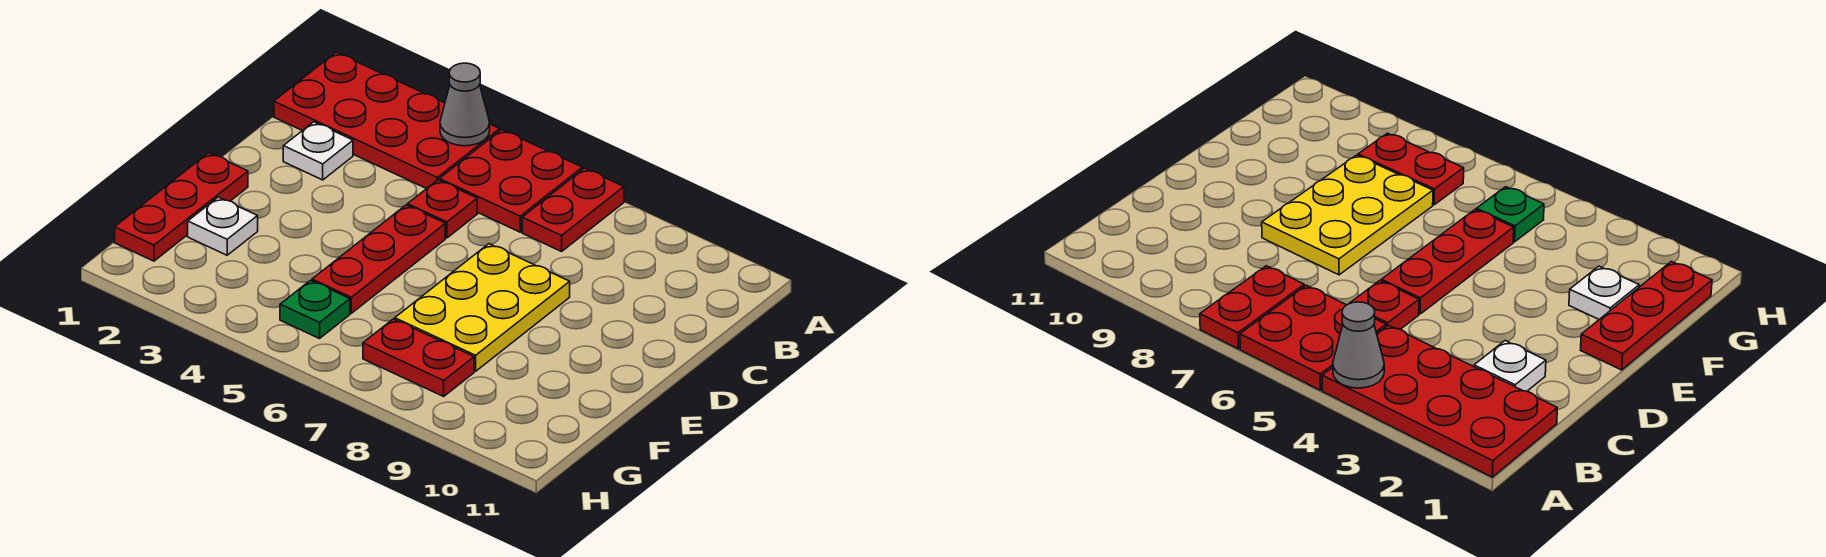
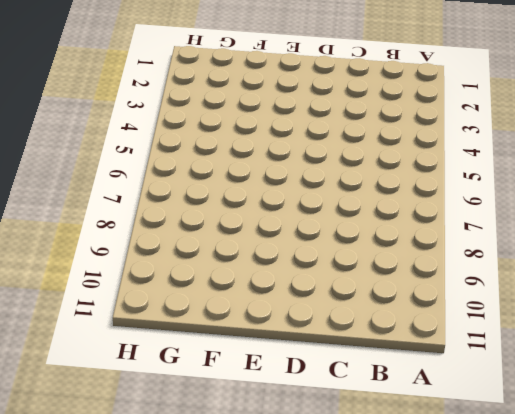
none -> red plate A1:B4 level 1
none -> red plate A5:B6 level 1
none -> red plate A7:B7 level 1

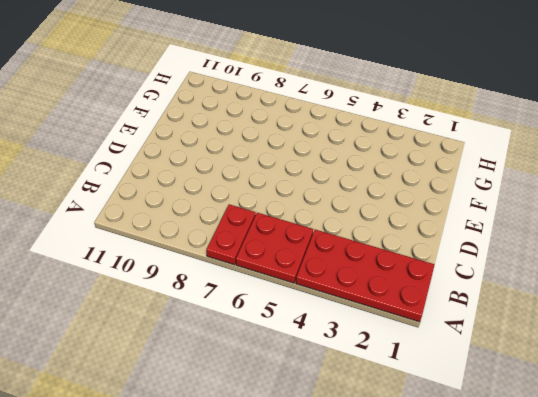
none -> white plate C2 level 1
none -> red plate C5 level 1
none -> red plate D5:F5 level 1

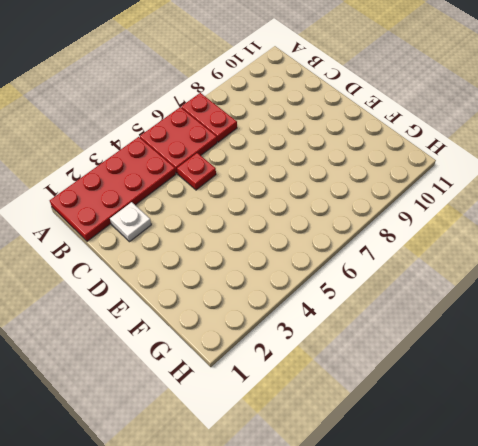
none -> red plate D5:F5 level 1
none -> yellow plate D7:F8 level 1
none -> red plate E1:G1 level 1

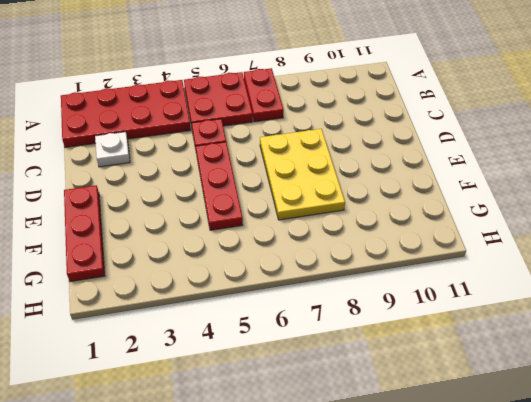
none -> white plate F2 level 1
none -> green plate G5 level 1
none -> red plate G7:G8 level 1

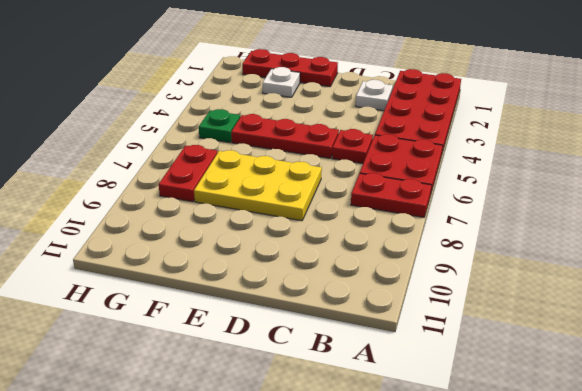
none -> grey cone A4 level 2

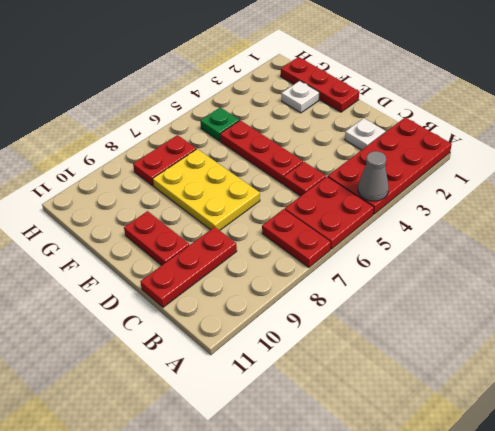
red plate C9:C11 level 1 -> none
red plate D10:E10 level 1 -> none

